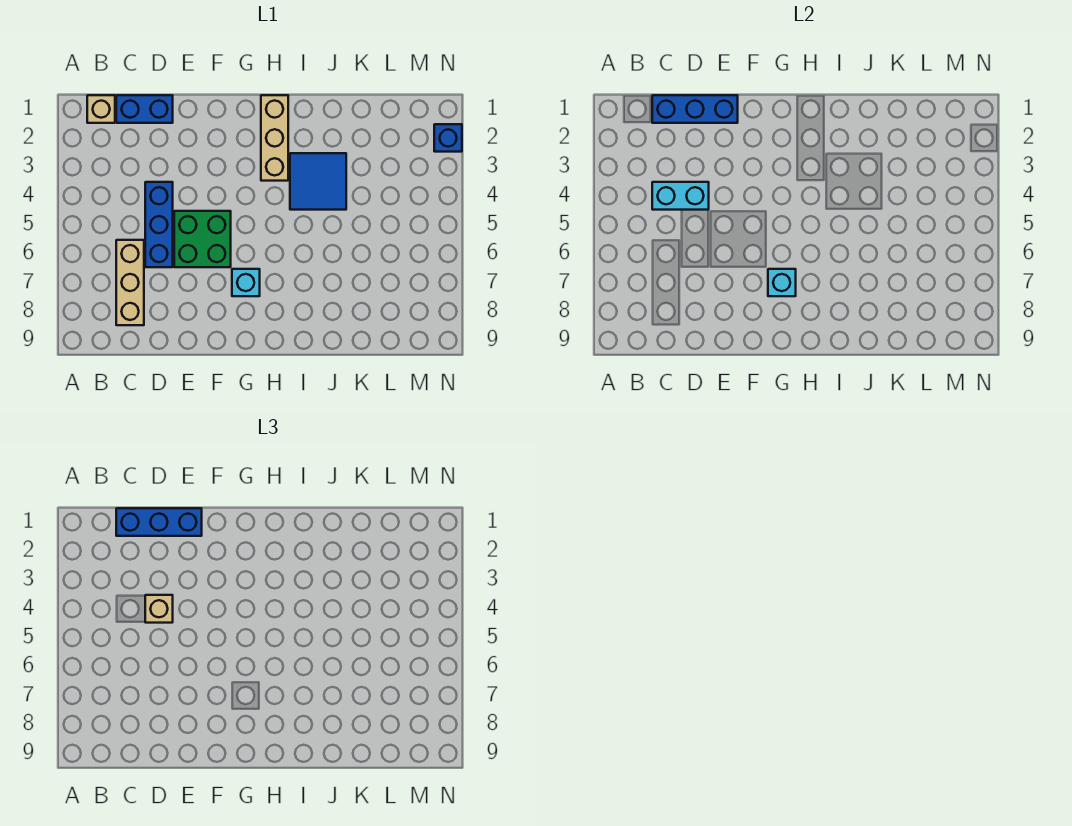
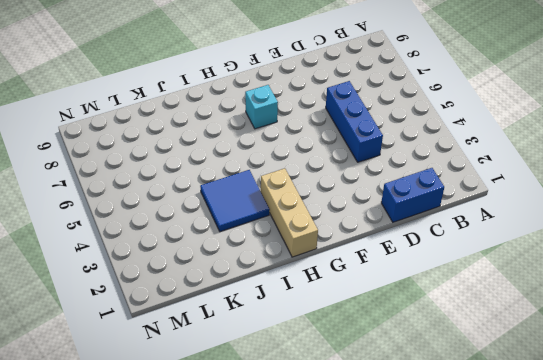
none -> tan brick B1 level 1
none -> tan brick C6:C8 level 1
none -> green brick E5:F6 level 1

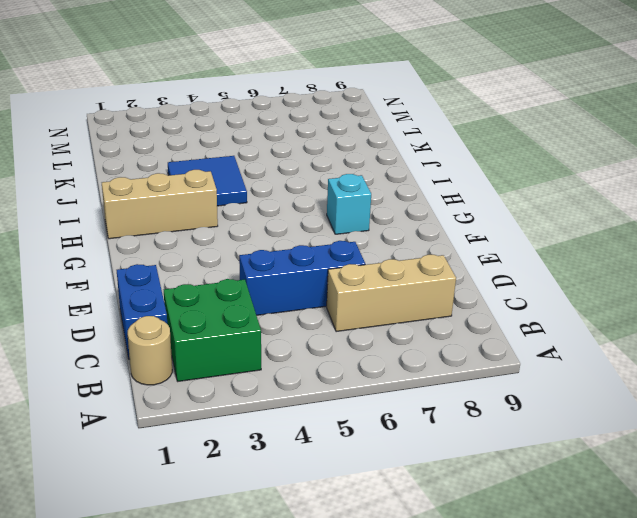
tan round brick B1 level 1 -> tan brick B1 level 1
green brick B2:C3 level 1 -> green brick E5:F6 level 1
none -> blue brick N2 level 1
none -> blue brick C1:E1 level 2
none -> cyan brick C4:D4 level 2

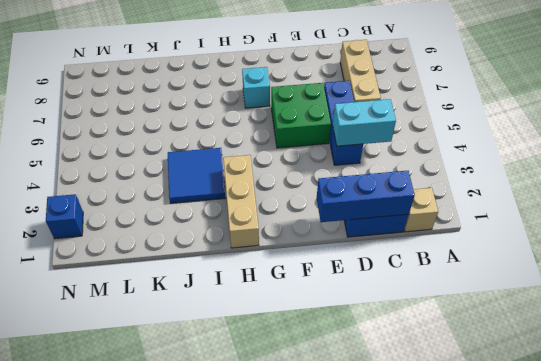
none -> cyan brick G7 level 2
none -> blue brick C1:E1 level 3
none -> tan brick D4 level 3

